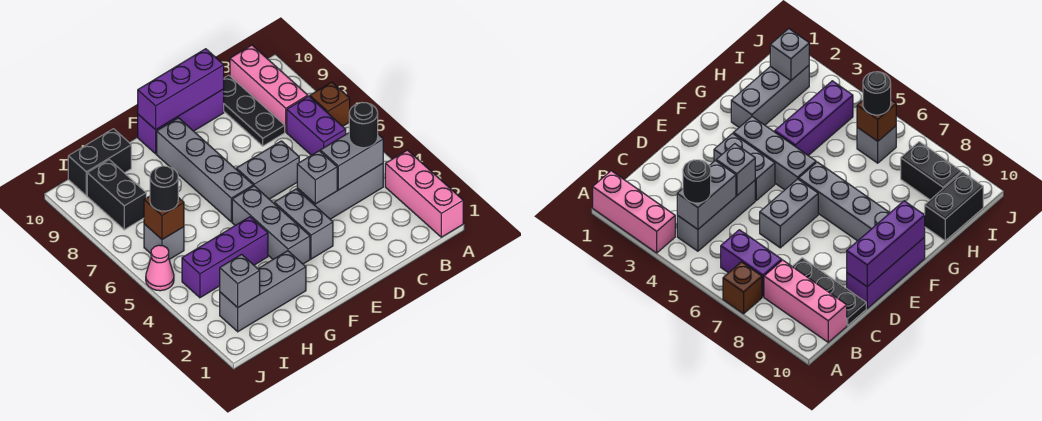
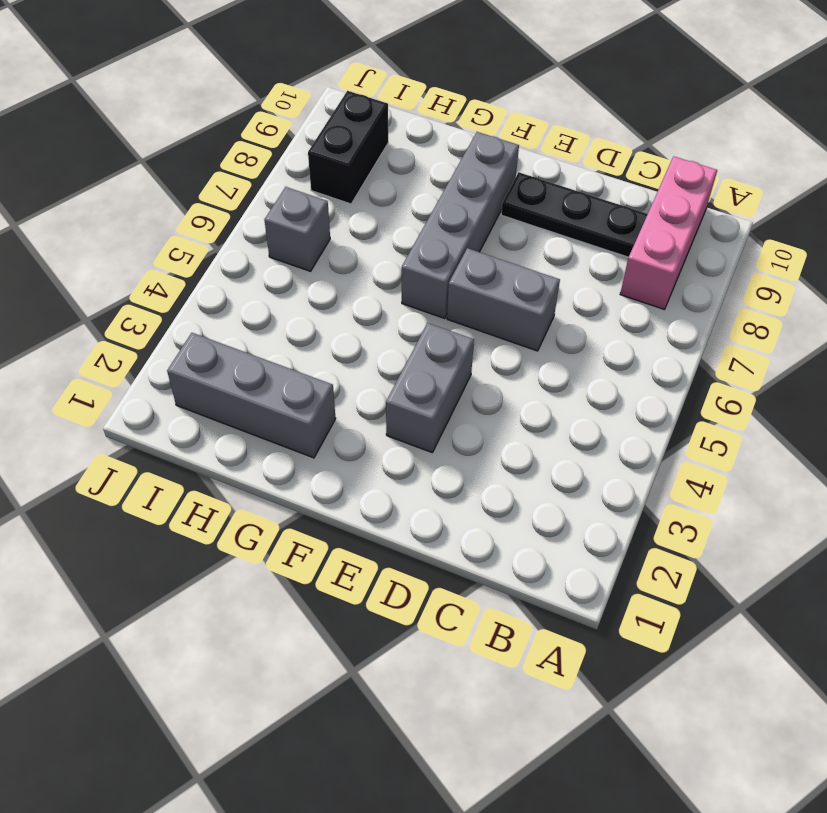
black plate C9:E9 level 1 -> black plate C8:C10 level 1
none -> pink brick A1:A3 level 1
none -> brown brick A7 level 1
none -> grey brick B4:D4 level 1

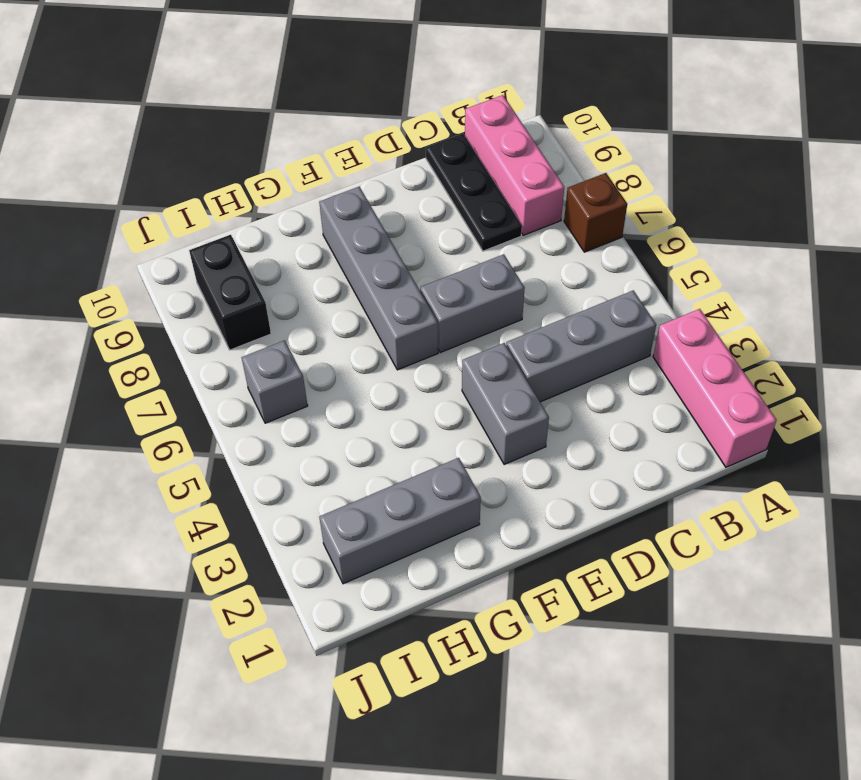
none -> purple brick B6:B7 level 1
none -> purple brick D10:F10 level 1
none -> grey brick F3:F5 level 1

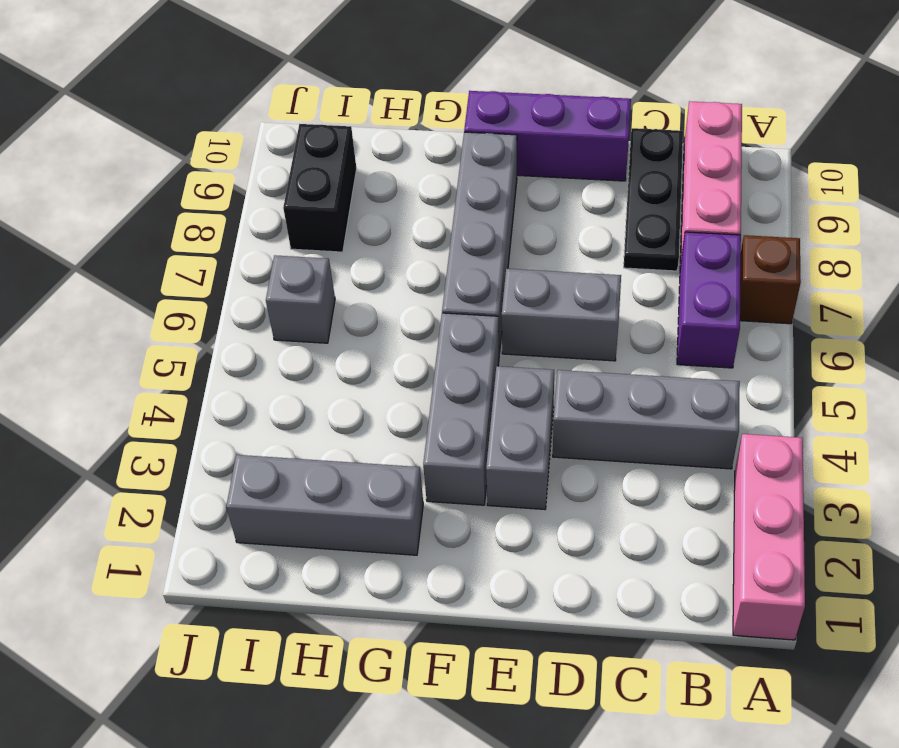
none -> purple brick G4:I4 level 1
none -> black brick H10:I10 level 1
none -> pink cone J5 level 1

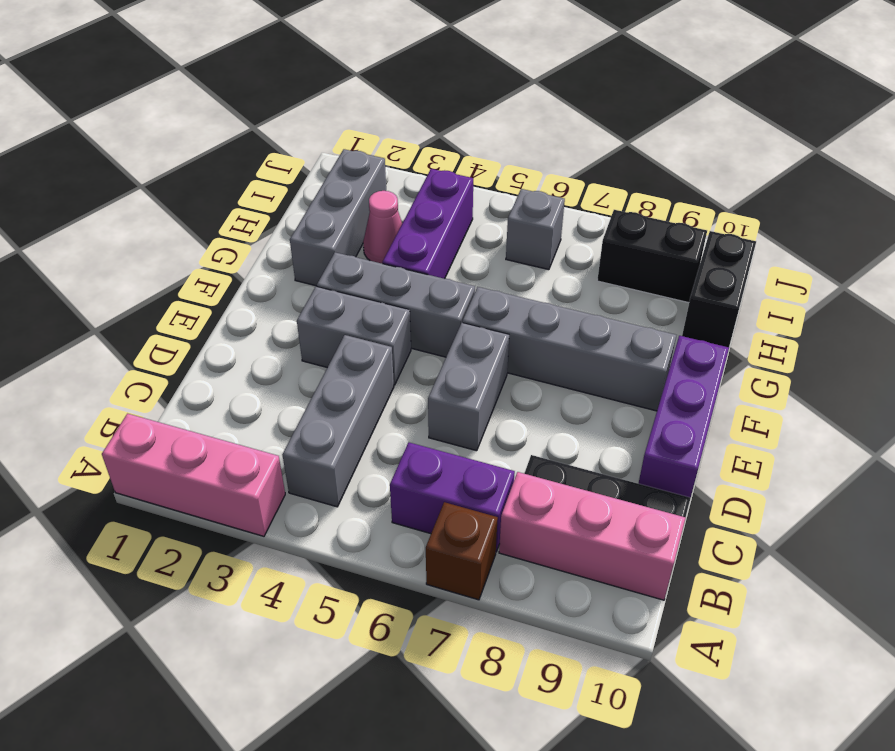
pink cone H3 level 1 -> pink cone J5 level 1
none -> grey brick B4:C4 level 2
none -> grey brick D4 level 2
none -> purple brick D10:F10 level 2

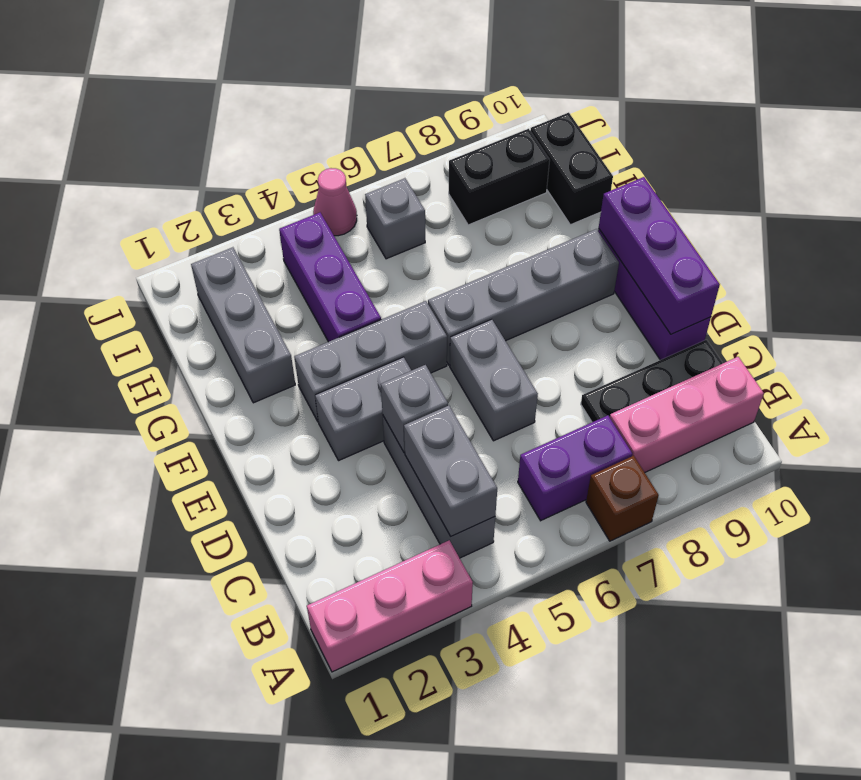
none -> grey brick I2 level 2
none -> brown brick I6 level 2
none -> black round brick B4 level 3

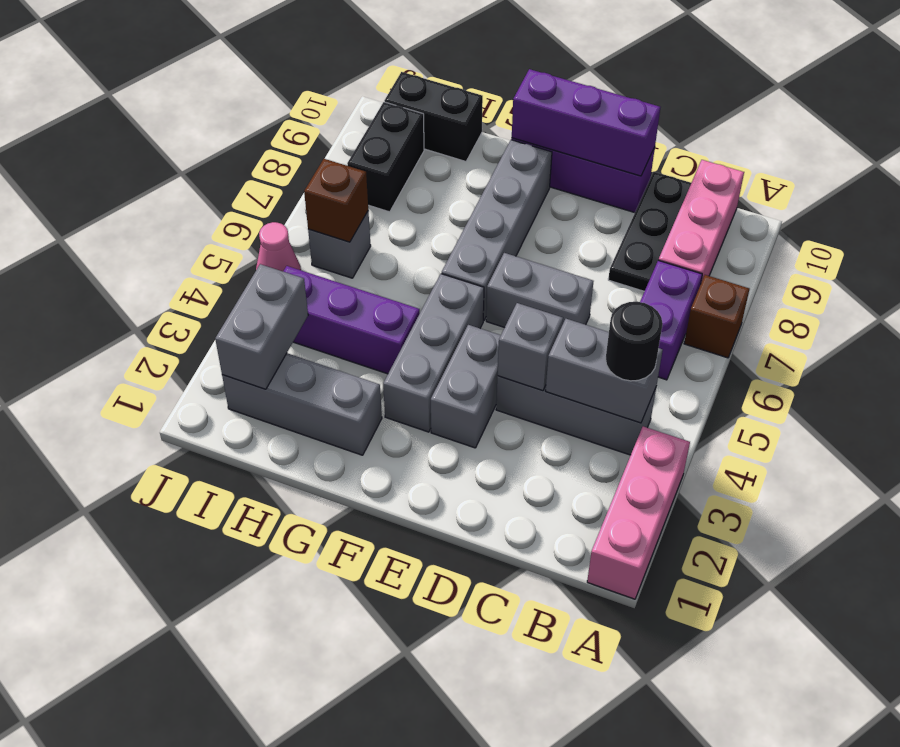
grey brick I2:I3 level 2 -> grey brick I2 level 2
none -> black round brick I6 level 3

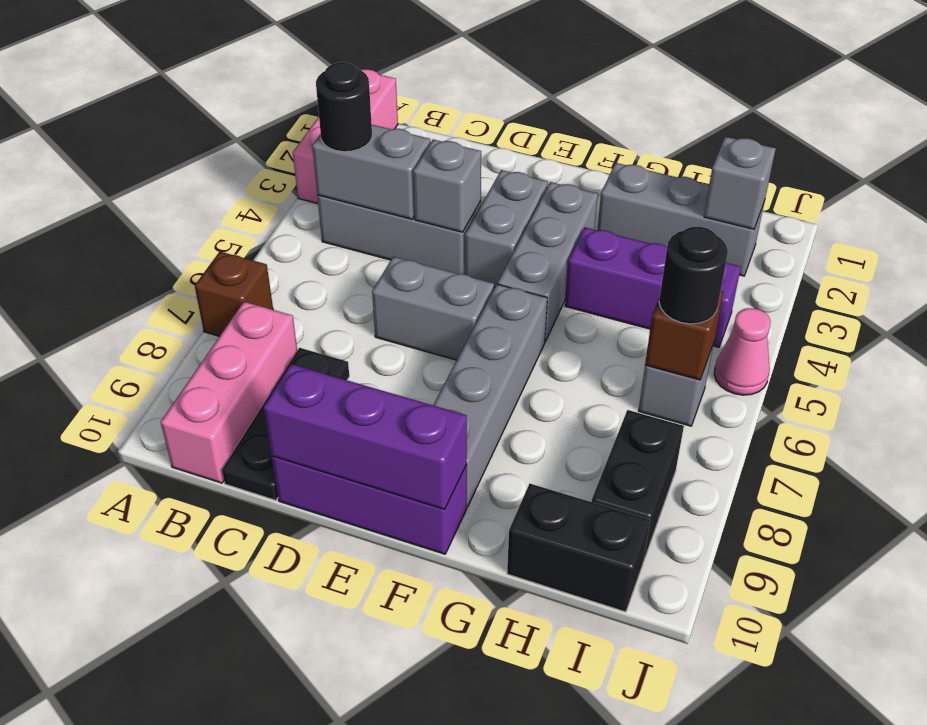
none -> purple brick B6:B7 level 1

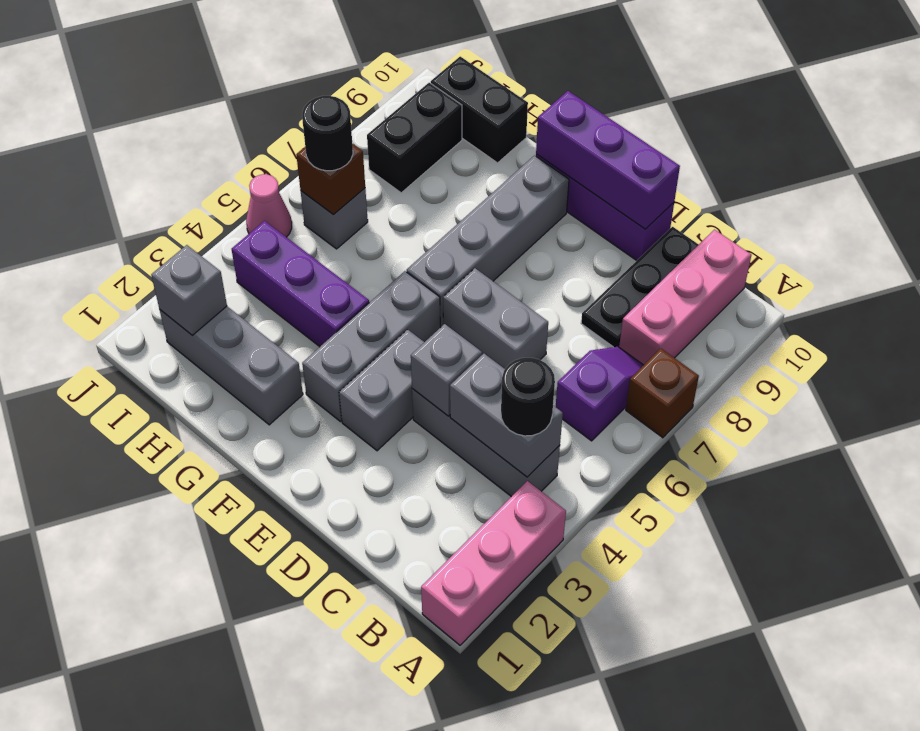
purple slope B6:B7 level 1 top 6 -> purple brick B6:B7 level 1

